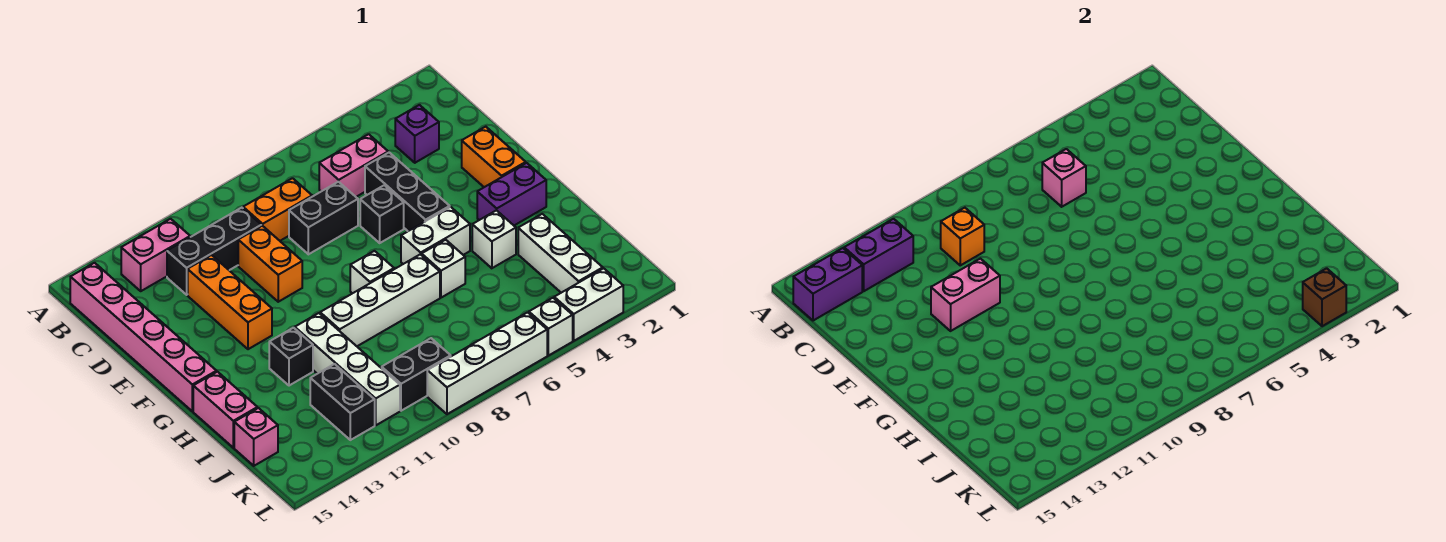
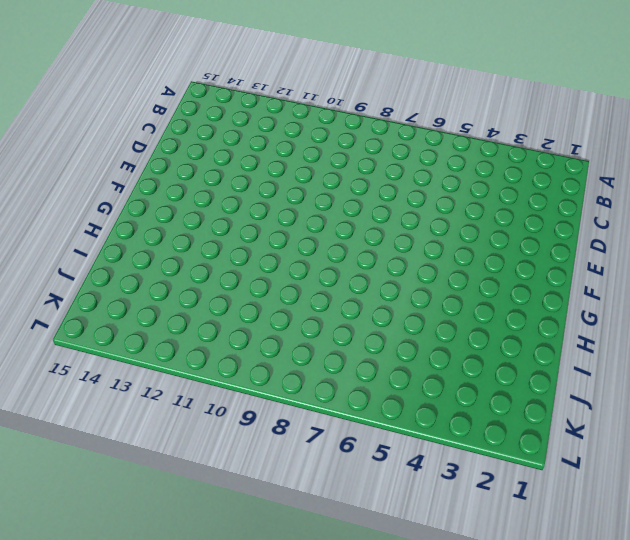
none -> pink brick B12:B13 level 1
none -> pink brick B15:G15 level 1
none -> purple brick C3 level 1
none -> pink brick C5:C6 level 1

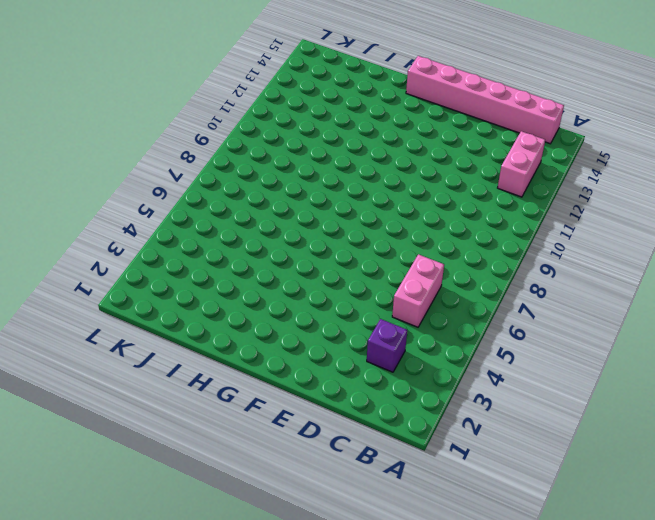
none -> orange brick C8:C9 level 1
none -> black brick C10:C12 level 1
none -> black brick D5:F5 level 1
none -> black brick D7:D8 level 1

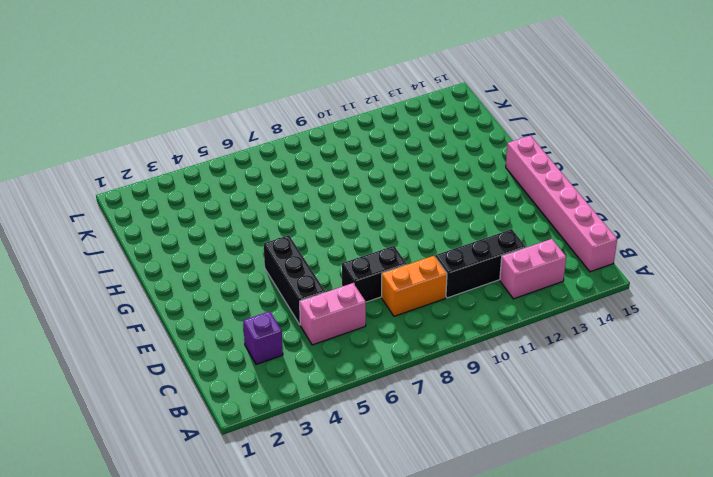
none -> orange brick D10:E10 level 1
none -> orange brick D12:F12 level 1
none -> orange brick E2:F2 level 1
none -> black brick E6 level 1

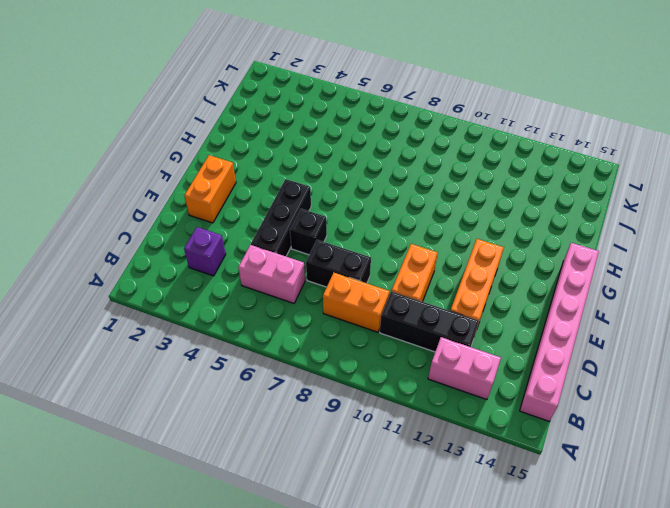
none -> purple brick G2:G3 level 1
none -> white brick G5:G6 level 1
none -> white brick G8 level 1
none -> white brick H4 level 1

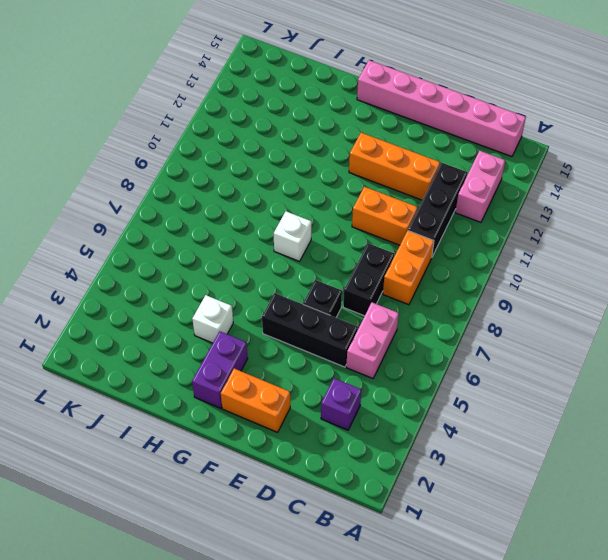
none -> white brick G5:G6 level 1
none -> white brick H6 level 1
none -> white brick H7:H10 level 1
none -> white brick H11:K11 level 1

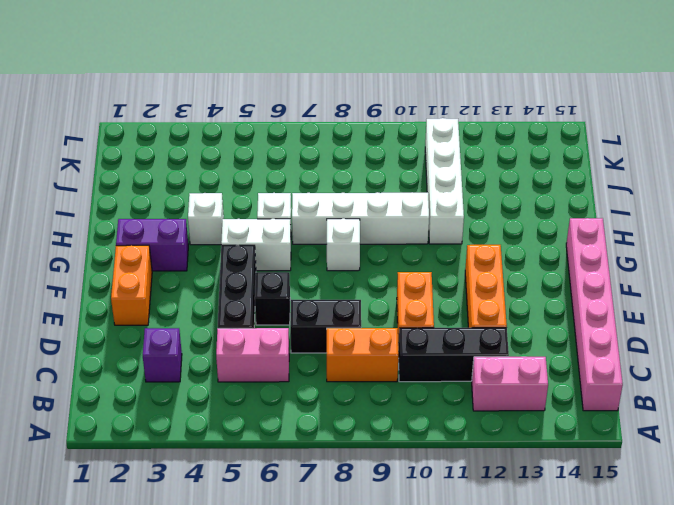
none -> black brick H12 level 1
none -> pink brick H15:I15 level 1
none -> white brick I3:K3 level 1
none -> black brick J12:K12 level 1

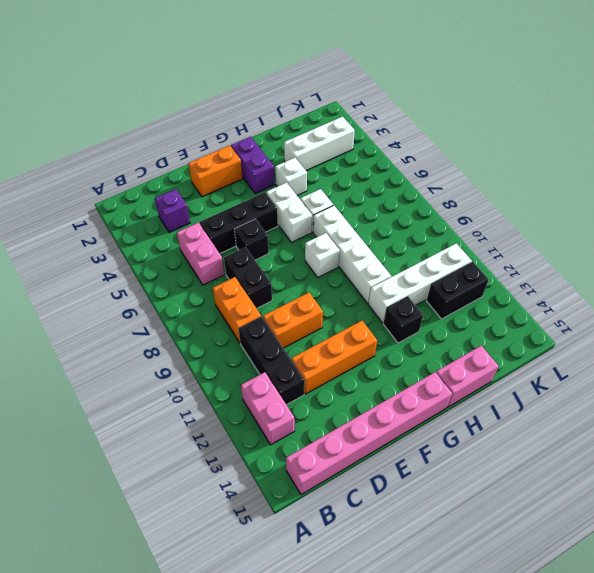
none -> pink brick J15 level 1
none -> black brick K9:K10 level 1
none -> white brick L3:L4 level 1
none -> white brick L5 level 1

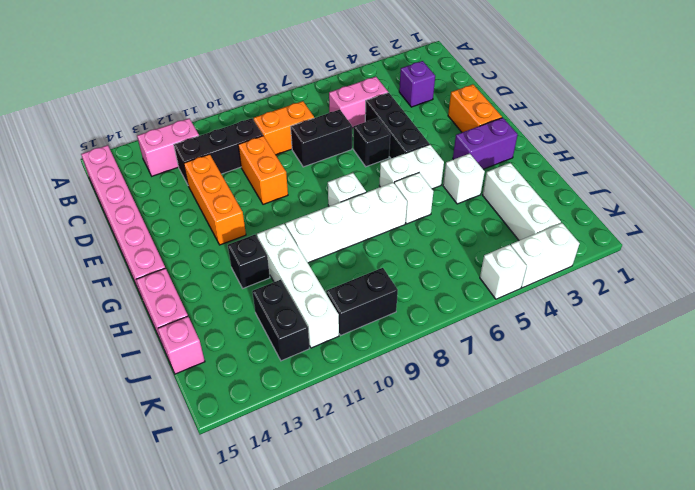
none -> white brick L6:L9 level 1
none -> purple brick B12:B13 level 2
none -> purple brick B14:B15 level 2
none -> pink brick C6 level 2

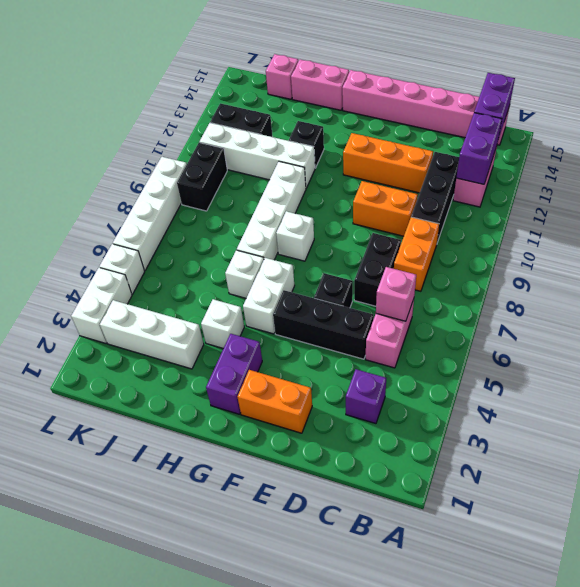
none -> orange brick C10 level 2
none -> pink brick E11:E12 level 2
none -> brown brick L3 level 2

